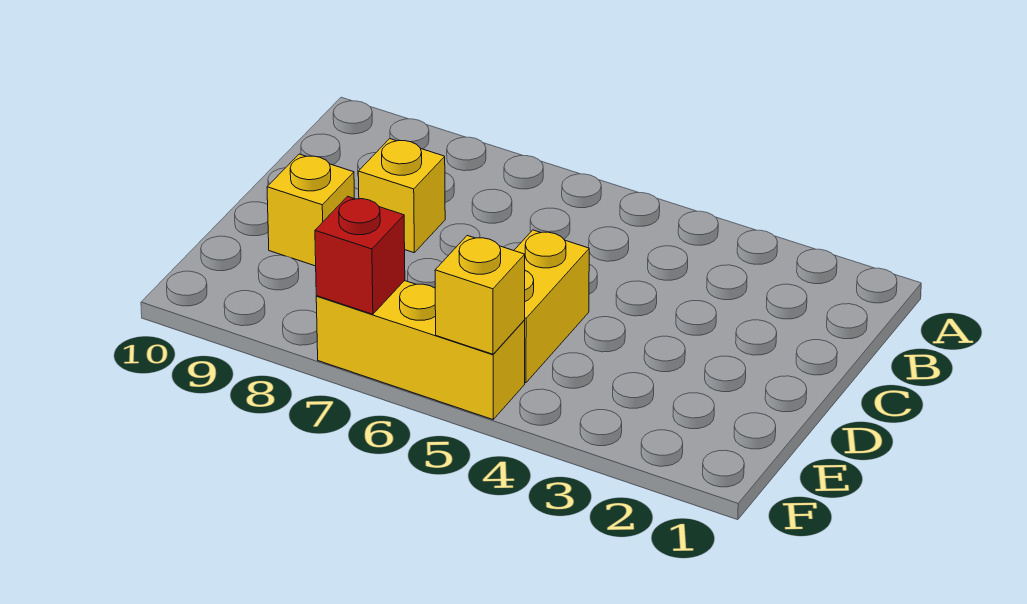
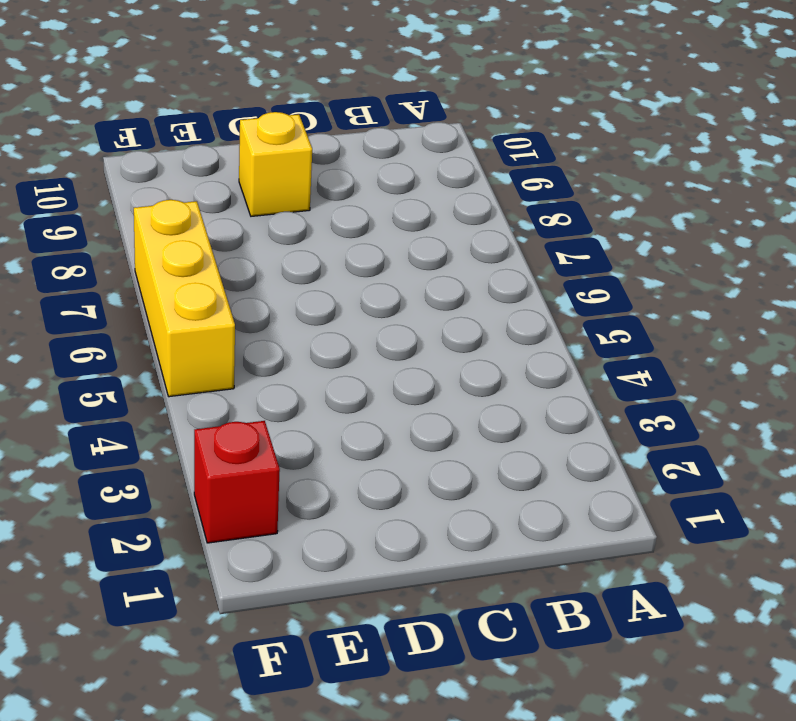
red brick F2 level 1 -> red brick F7 level 2
none -> yellow brick C8 level 1
none -> yellow brick D5:E5 level 1

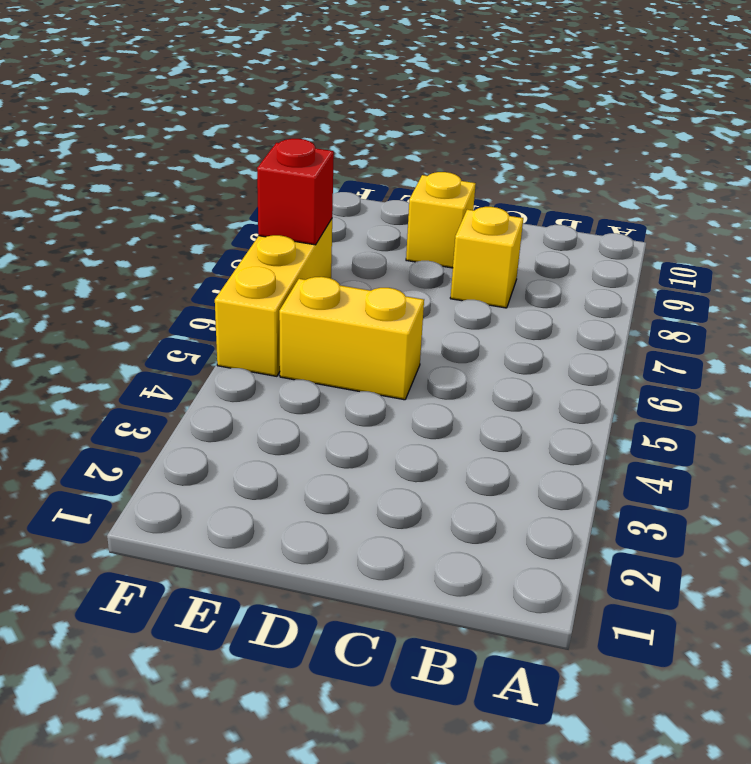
none -> yellow brick F5 level 2

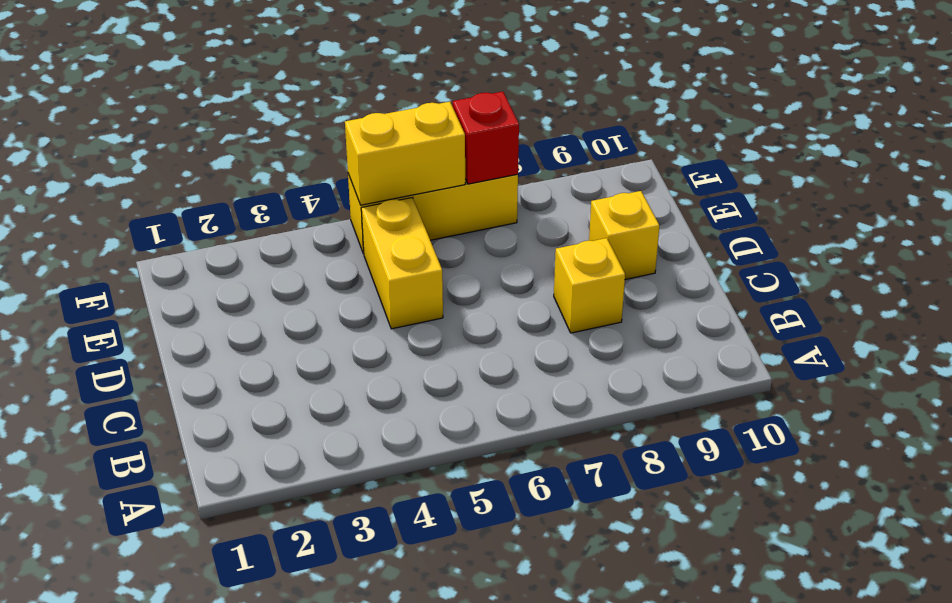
yellow brick F5:F6 level 2 -> yellow brick F5 level 2

